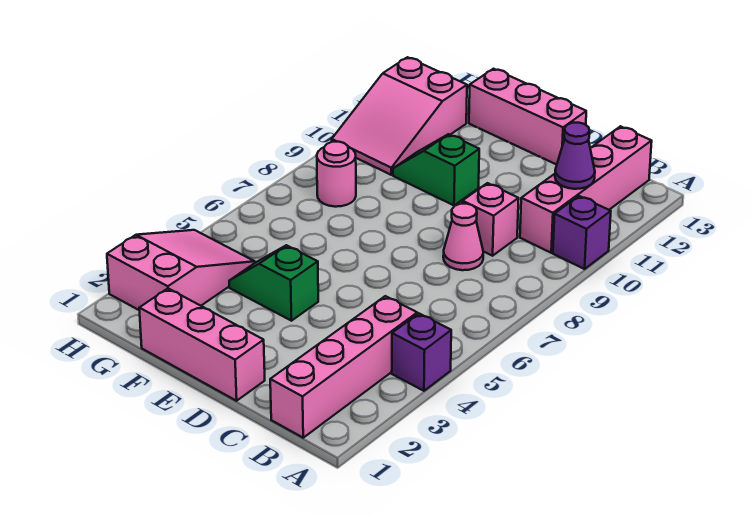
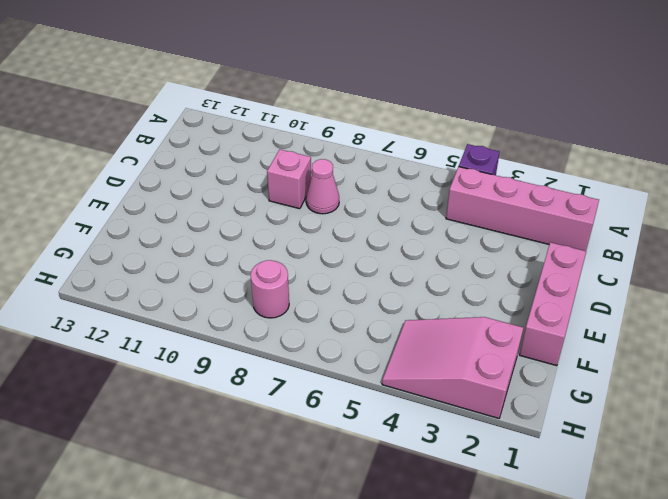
none -> purple brick A10 level 1
none -> pink brick B10:B13 level 1
none -> pink brick D13:F13 level 1

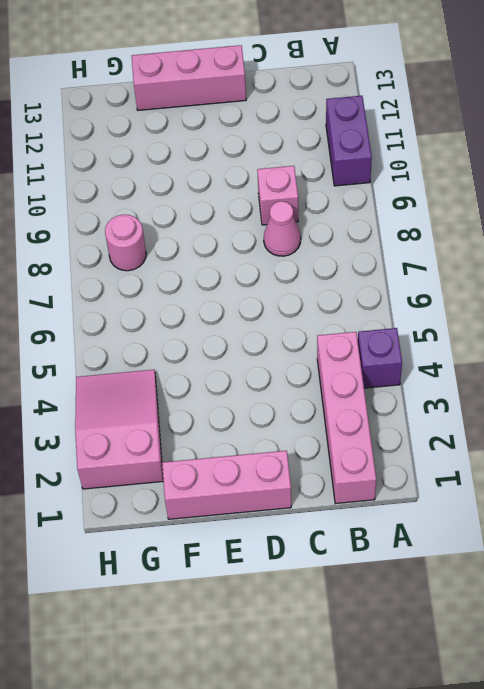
purple brick A10:A11 level 1 -> purple brick A10 level 1
none -> pink brick B10:B13 level 1
none -> green slope E4:F4 level 1 top E
none -> green slope E10:F10 level 1 top E

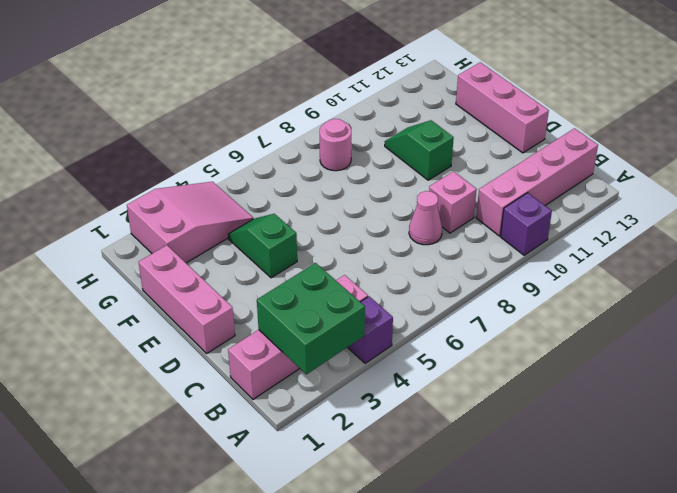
green brick A2:B3 level 2 -> none
none -> pink slope G10:H12 level 1 top 12
none -> purple cone B11 level 2

